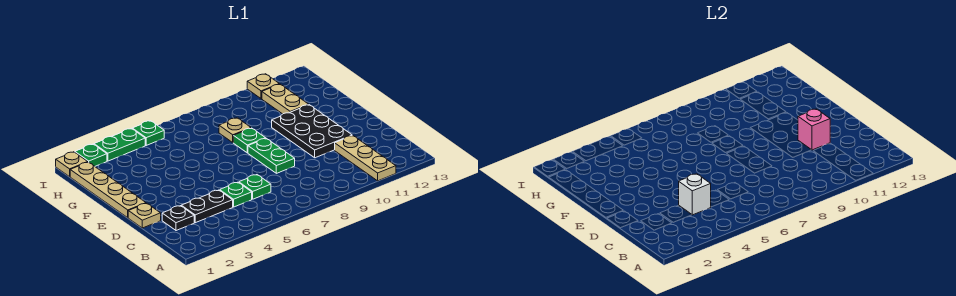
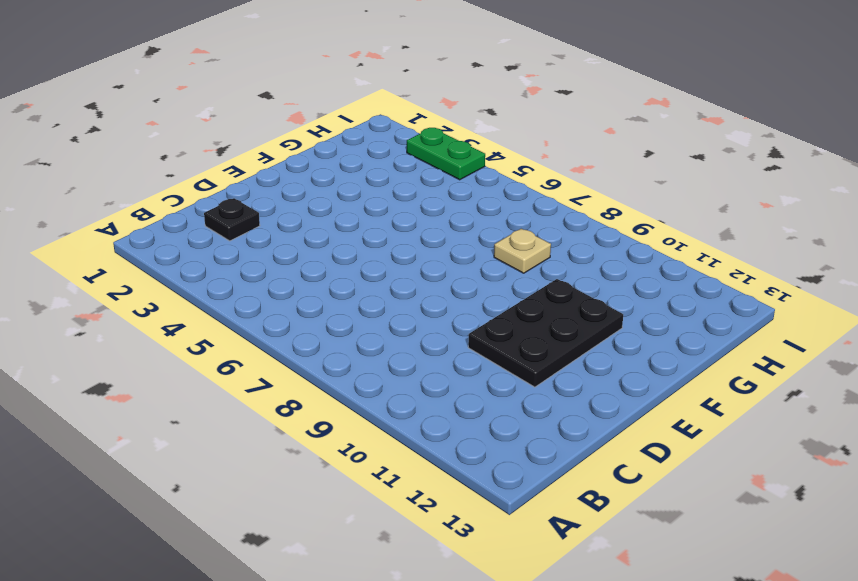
none -> tan plate A11:C11 level 1
none -> black plate C3:C4 level 1
none -> green plate C5 level 1

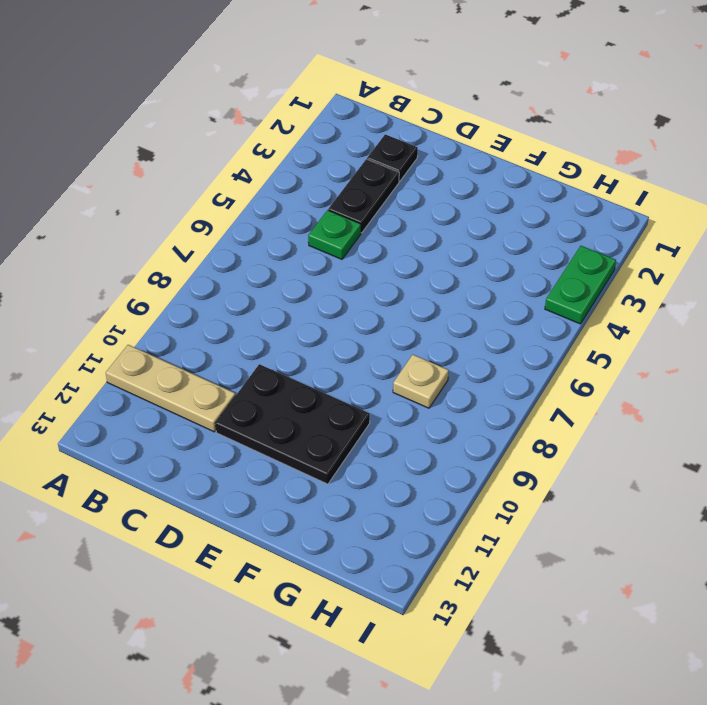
none -> green plate C6 level 1
none -> tan plate D1 level 1
none -> green plate D8:E8 level 1

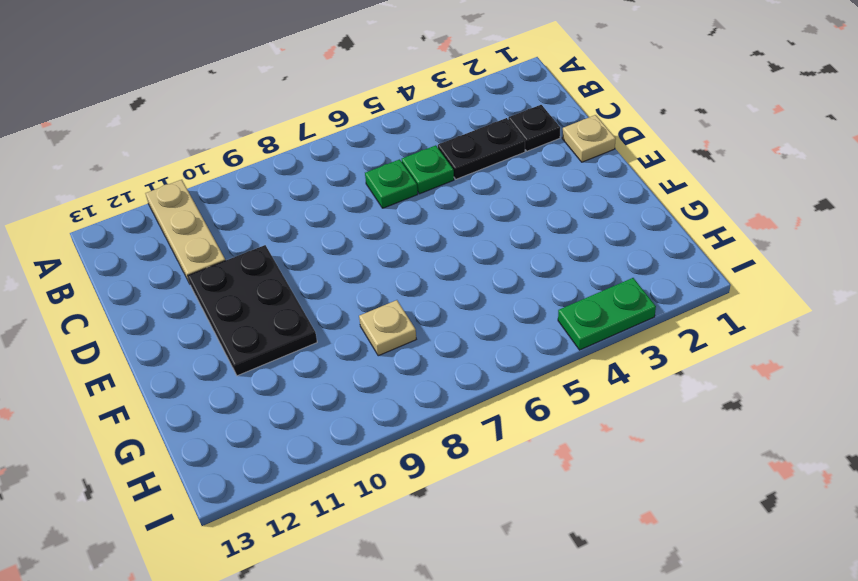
none -> green plate D8:E8 level 1
none -> tan plate E1:H1 level 1
none -> green plate F8 level 1

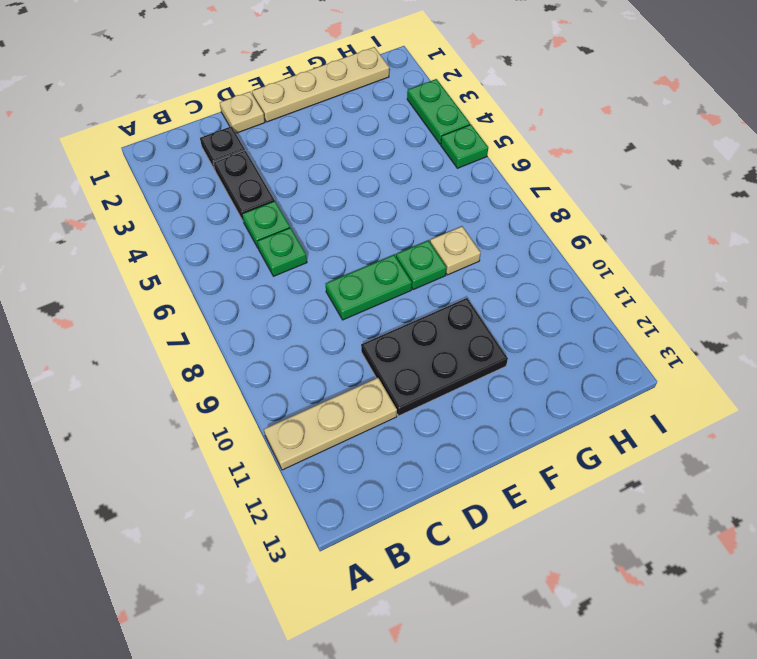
none -> tan plate G11:H11 level 1
none -> tan plate I1 level 1
none -> green plate I2 level 1

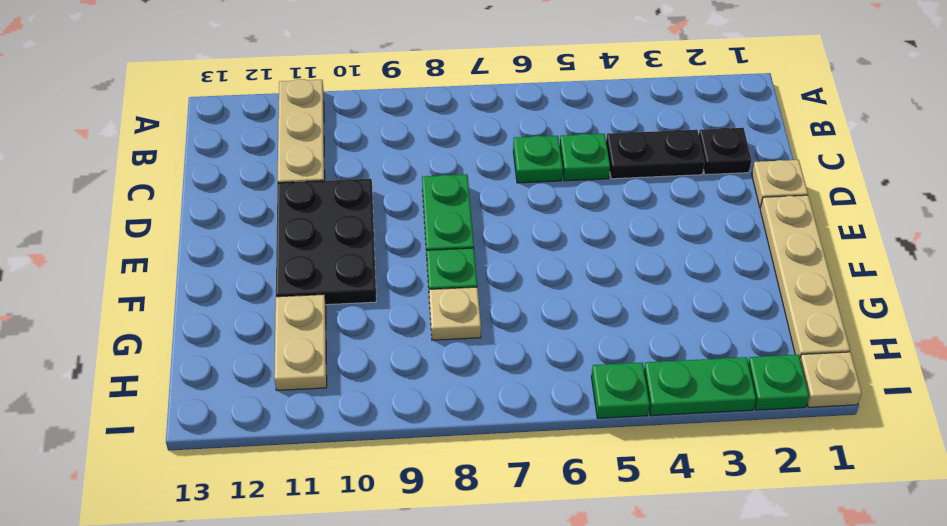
none -> tan plate I11 level 1
none -> white brick C4 level 2
none -> pink brick D11 level 2

